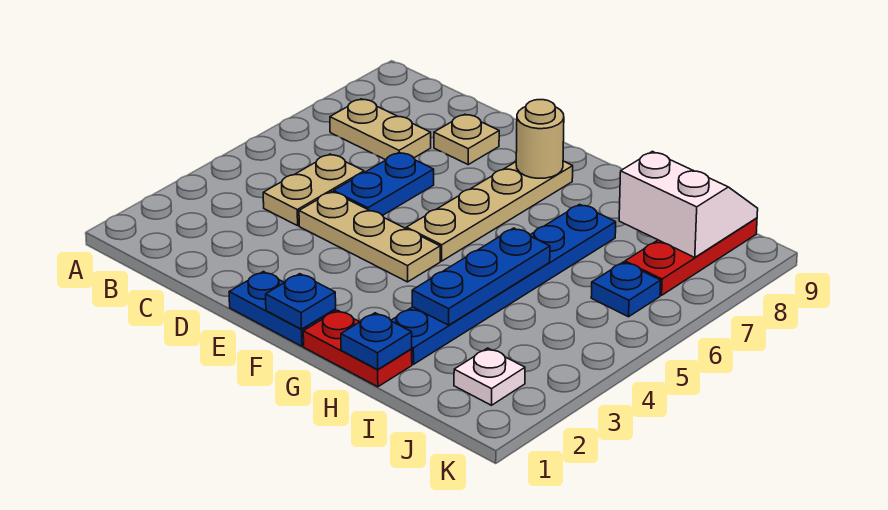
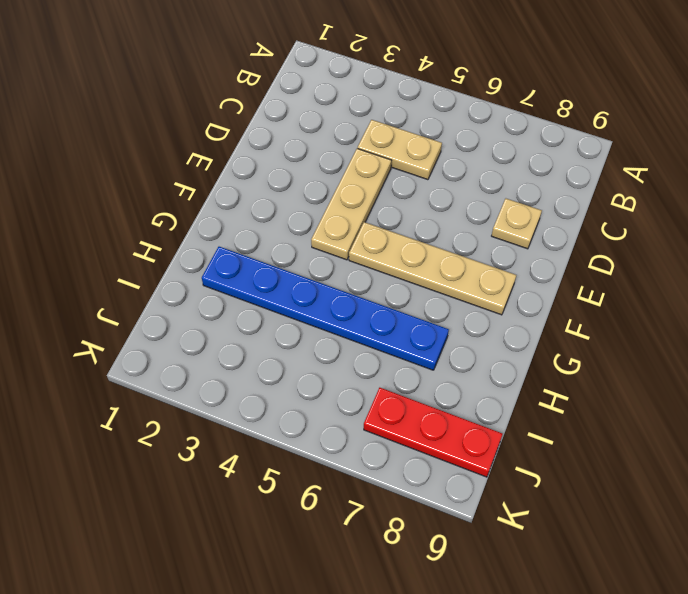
none -> tan plate B7:C7 level 1
none -> blue plate D5:D6 level 1
none -> blue plate E1:F1 level 1

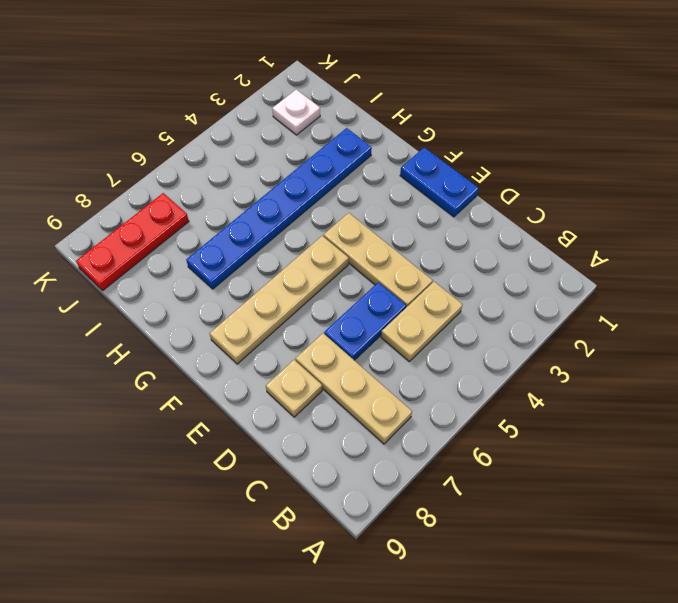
tan plate B7:D7 level 1 -> tan plate B7:C7 level 1
none -> red plate G1:H1 level 1
none -> blue plate J6 level 1
none -> blue plate F1 level 2

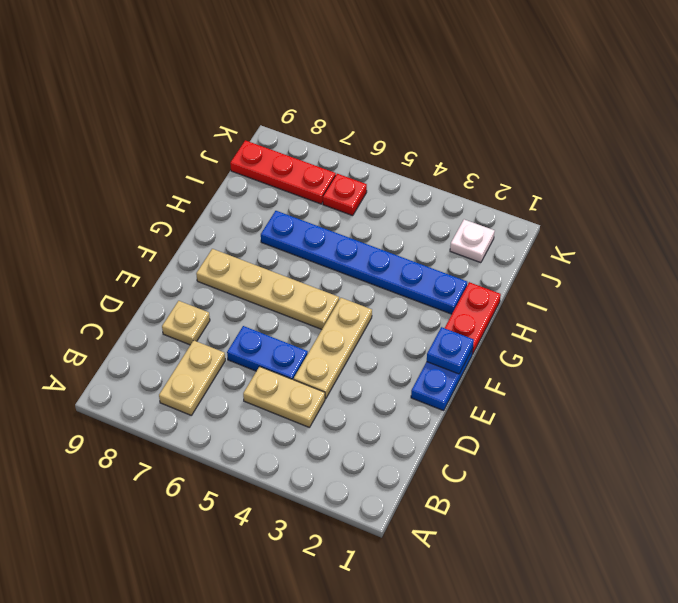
red plate J6 level 1 -> blue plate J6 level 1
none -> tan round brick F8 level 2
none -> blue plate H1 level 2
none -> blue plate H3:H5 level 2

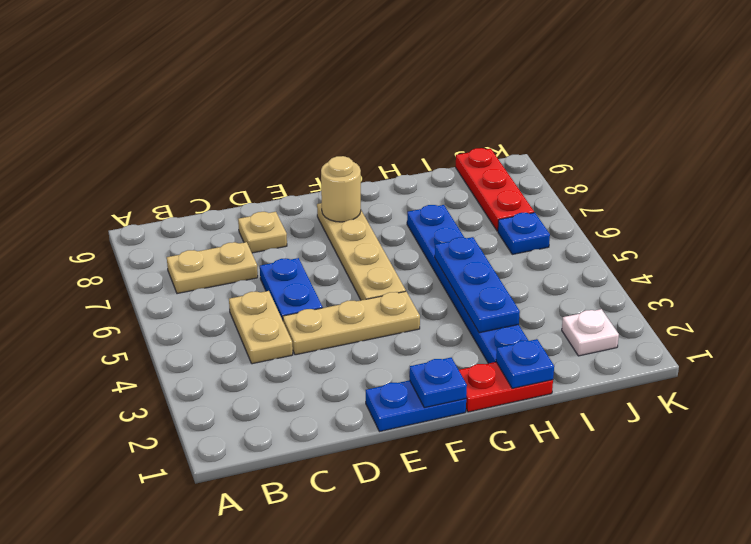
none -> white slope I8:J9 level 2 top 8

